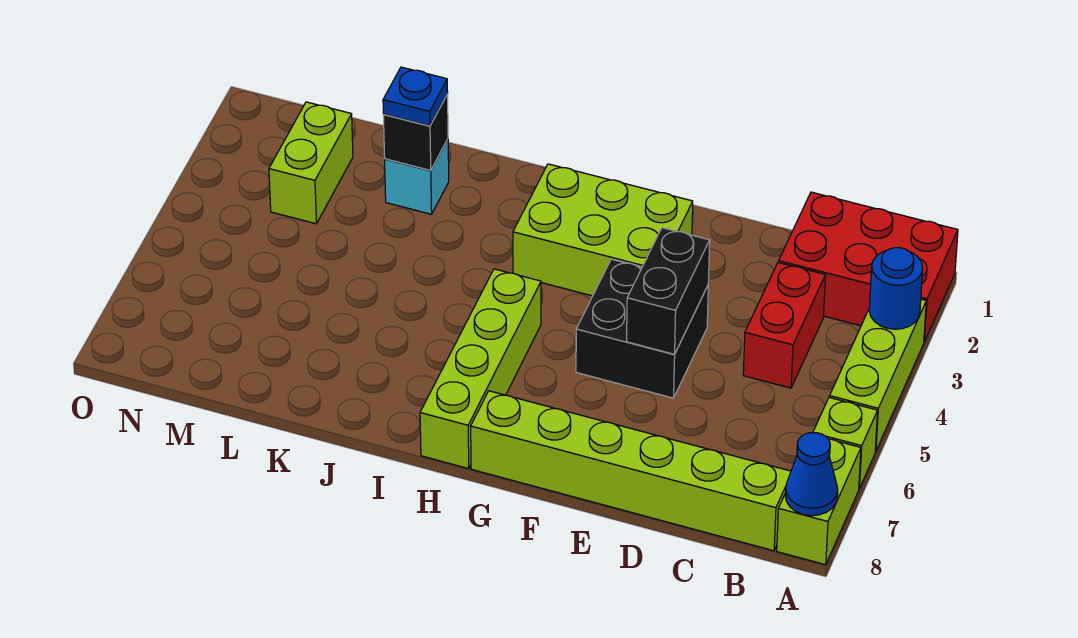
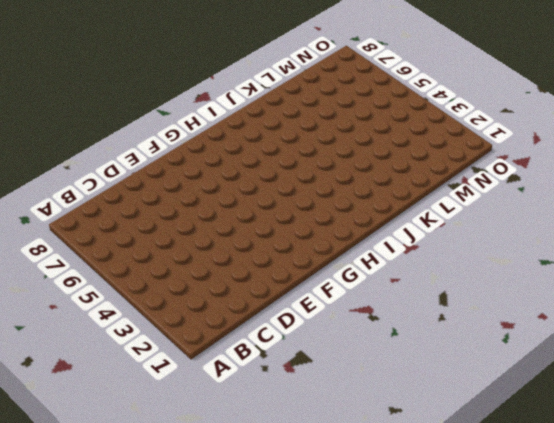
none -> red brick A1:C2 level 1
none -> lime brick A3:A5 level 1
none -> lime brick A6 level 1

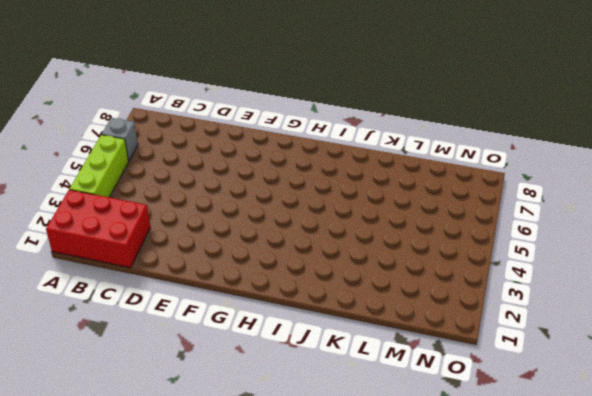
grey brick A6 level 1 -> lime brick A6 level 1
none -> lime brick A7:A8 level 1
none -> lime brick B8:G8 level 1
none -> red brick C3:C4 level 1

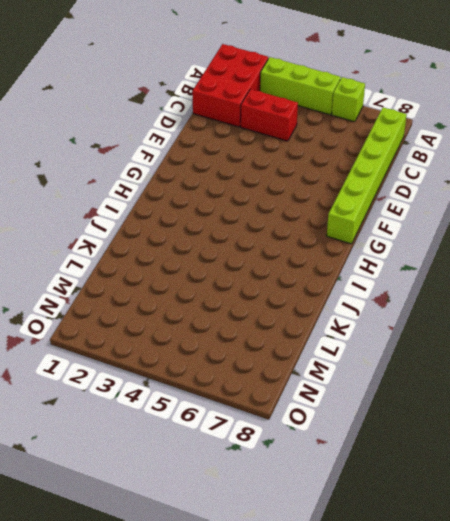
none -> lime brick A7:A8 level 1
none -> black brick E4:F5 level 1
none -> lime brick F2:H3 level 1

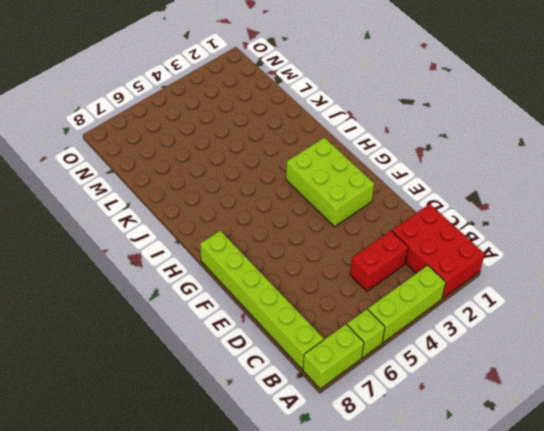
none -> black brick E4:F5 level 1
none -> lime brick H5:H8 level 1
none -> cyan brick K2 level 1

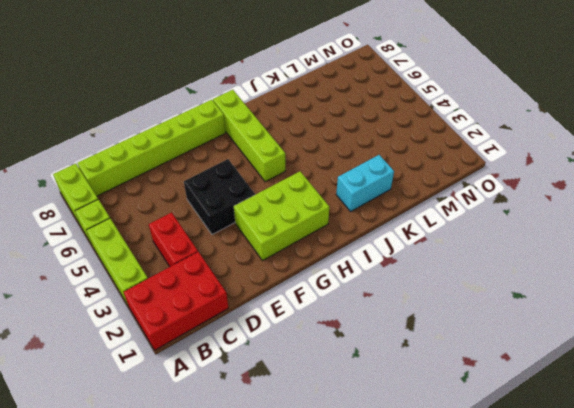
cyan brick J2:K2 level 1 -> cyan brick K2 level 1
none -> lime brick M2:M3 level 1
none -> blue round brick A3 level 2
none -> blue cone A8 level 2

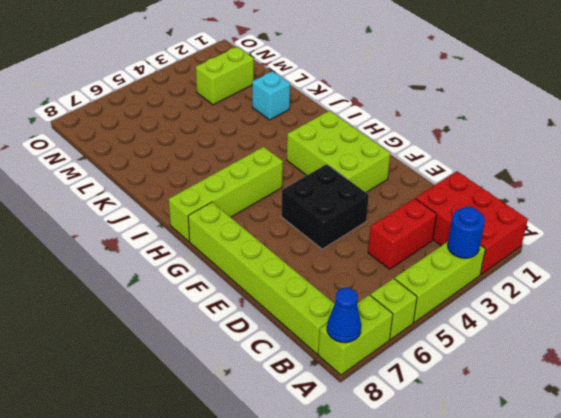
none -> black brick E4:E5 level 2
none -> black brick K2 level 2
none -> blue plate K2 level 3

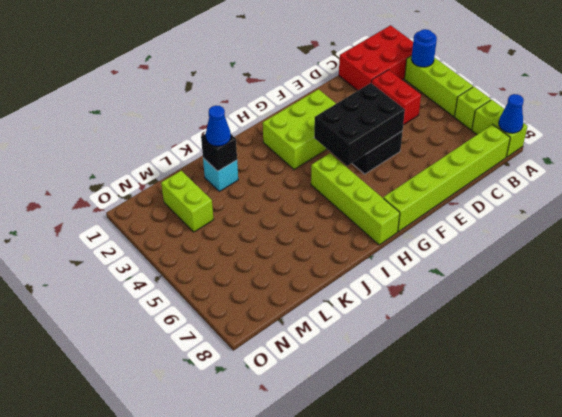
black brick E4:G5 level 2 -> black brick E4:E5 level 2
blue cone K2 level 3 -> blue plate K2 level 3

